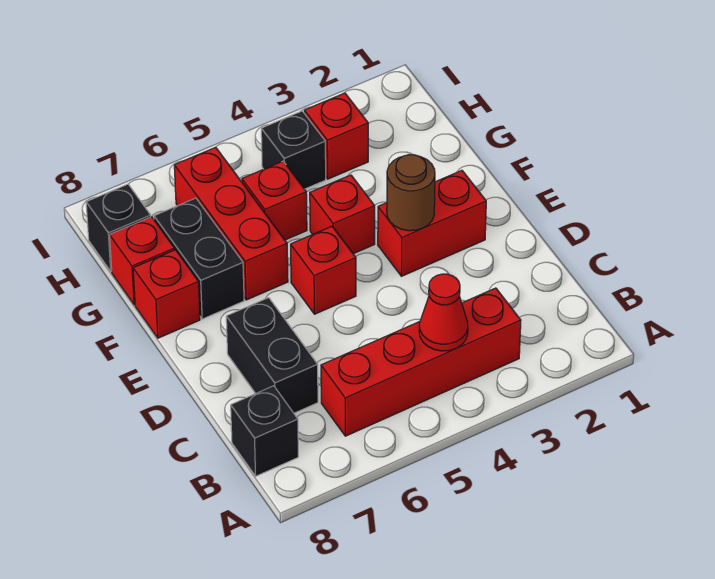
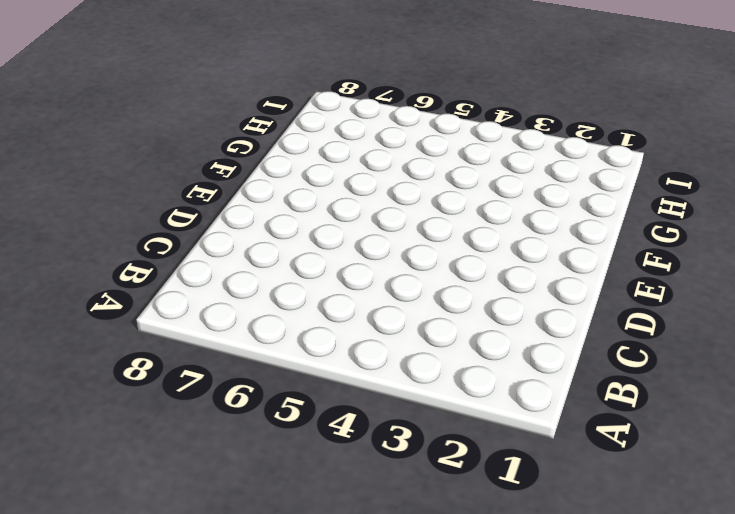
none -> red brick B3:B6 level 1
none -> black brick B8 level 1
none -> black brick C7:D7 level 1

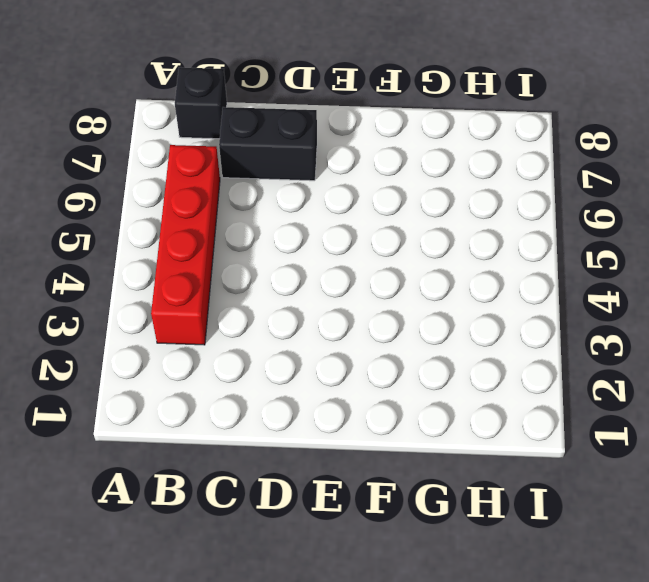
none -> red brick E2:E3 level 1
none -> red brick E5 level 1
none -> red brick F4 level 1

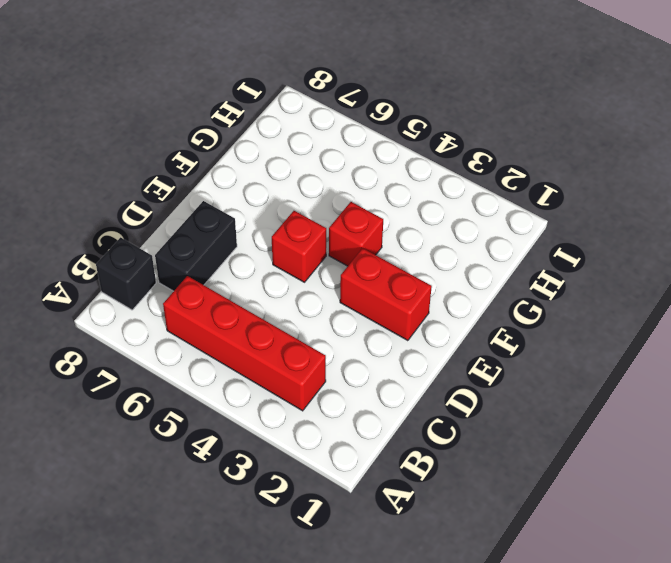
none -> red brick F6:H6 level 1
none -> black brick F7:G7 level 1
none -> red brick F8 level 1

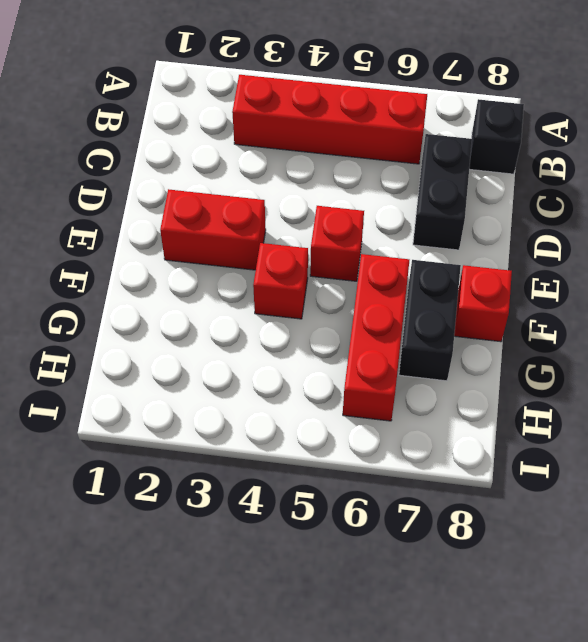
none -> red brick G5 level 1
none -> red brick G8 level 1
none -> red brick H3 level 1

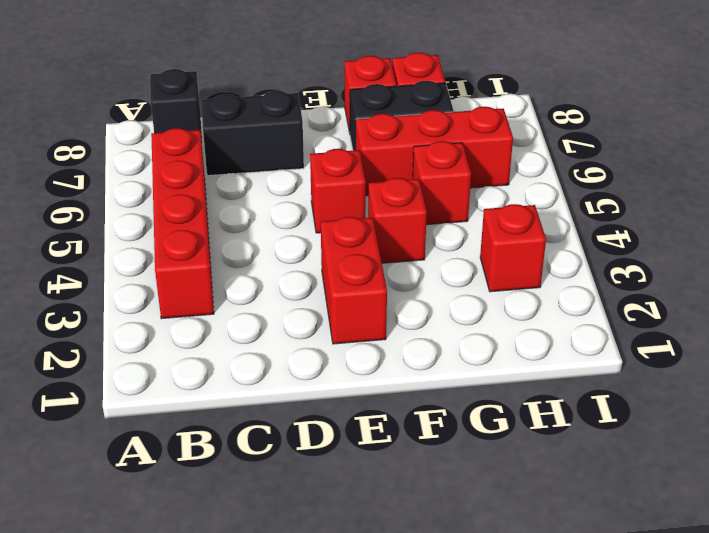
none -> black brick H4 level 1
none -> black brick H8 level 1
none -> red cone B4 level 2

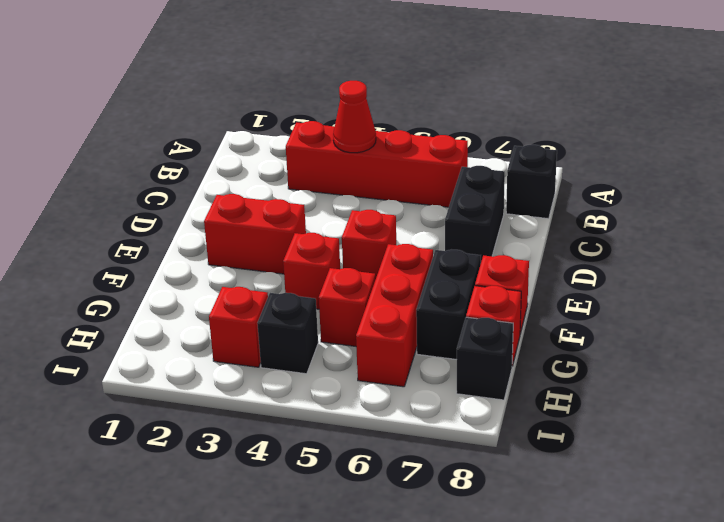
none -> brown round brick E3 level 2

